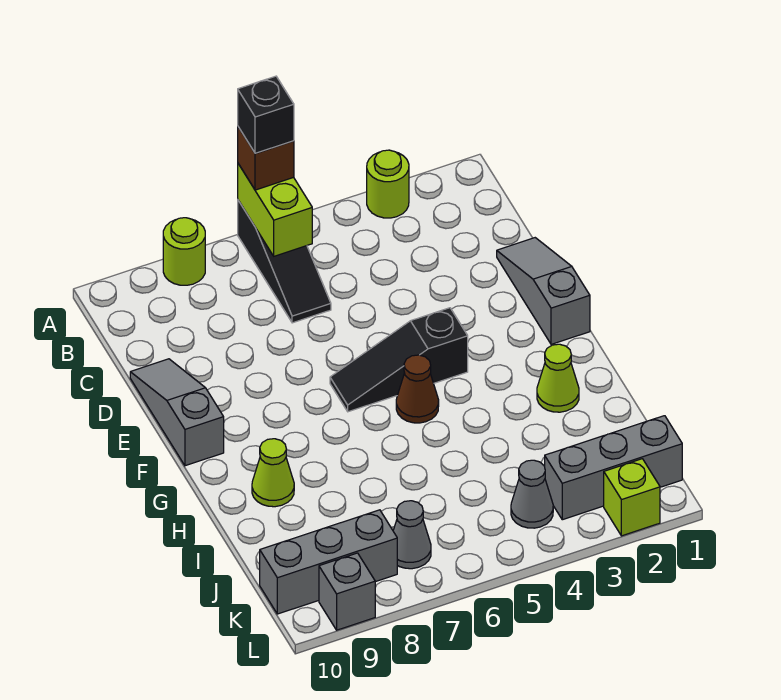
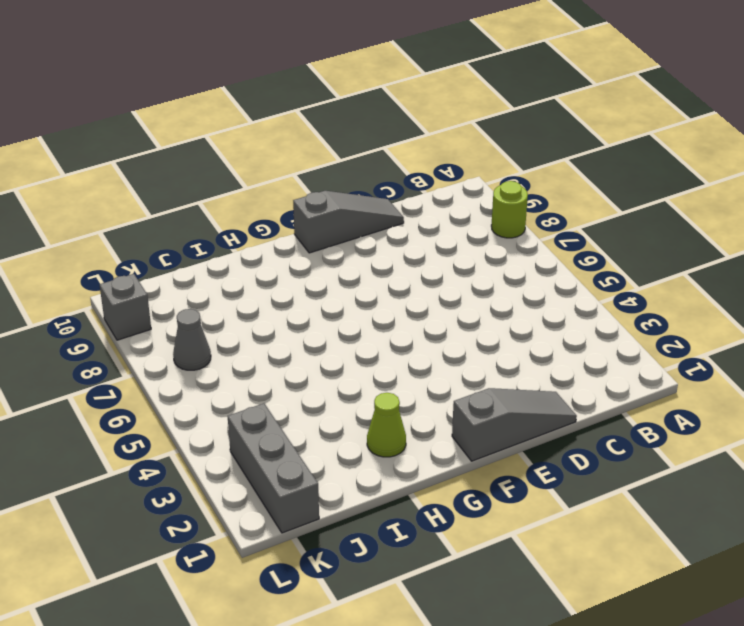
none -> lime round brick A3 level 1
none -> black slope A6:C6 level 1 top A
none -> black slope F4:F6 level 1 top 4

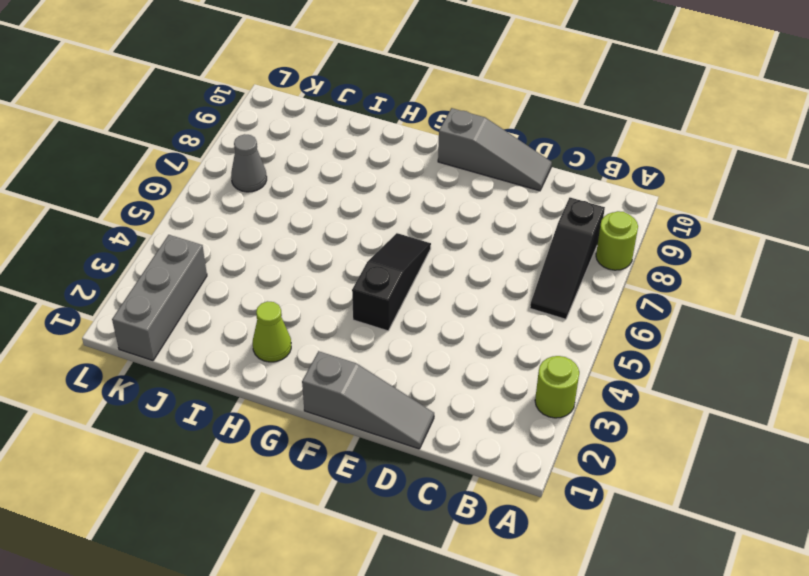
black slope B6:B8 level 1 top 8 -> black slope A6:C6 level 1 top A
none -> brown cone G5 level 1
none -> lime cone H9 level 1
none -> grey cone K4 level 1

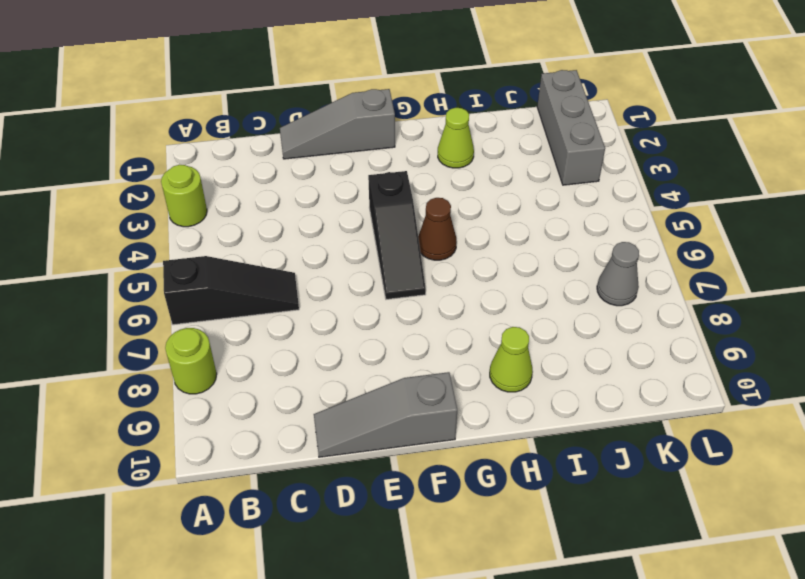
none -> grey cone K4 level 1
none -> grey brick K8:K10 level 1
none -> lime brick L2 level 1

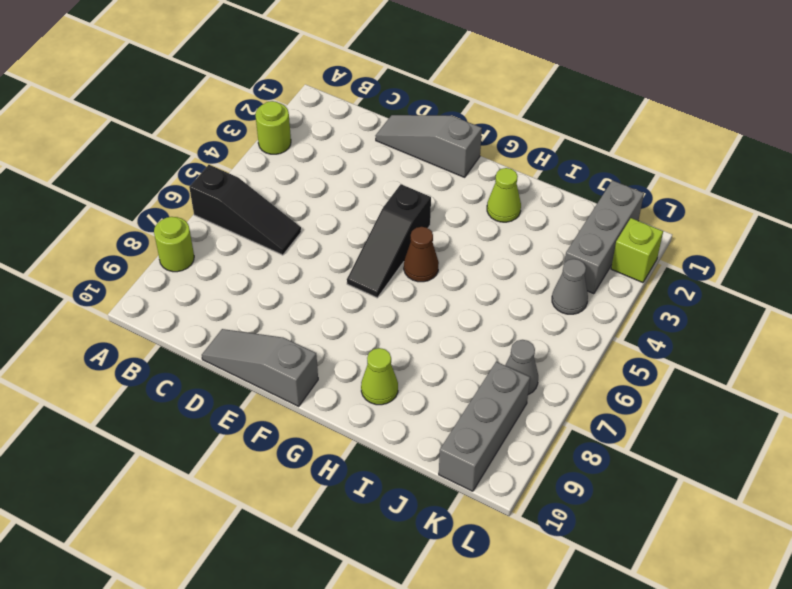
none -> grey brick L9 level 1
none -> lime brick A6:B6 level 2
none -> brown brick A6 level 3

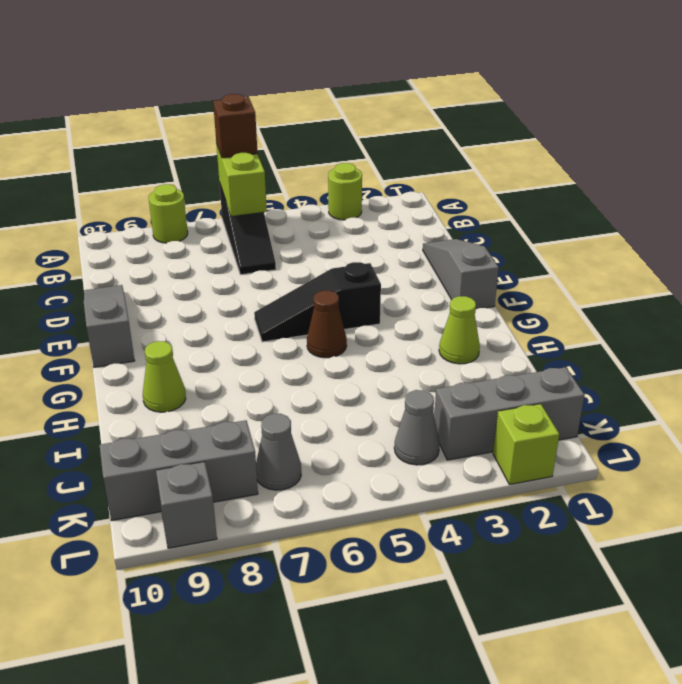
none -> black brick A6 level 4

